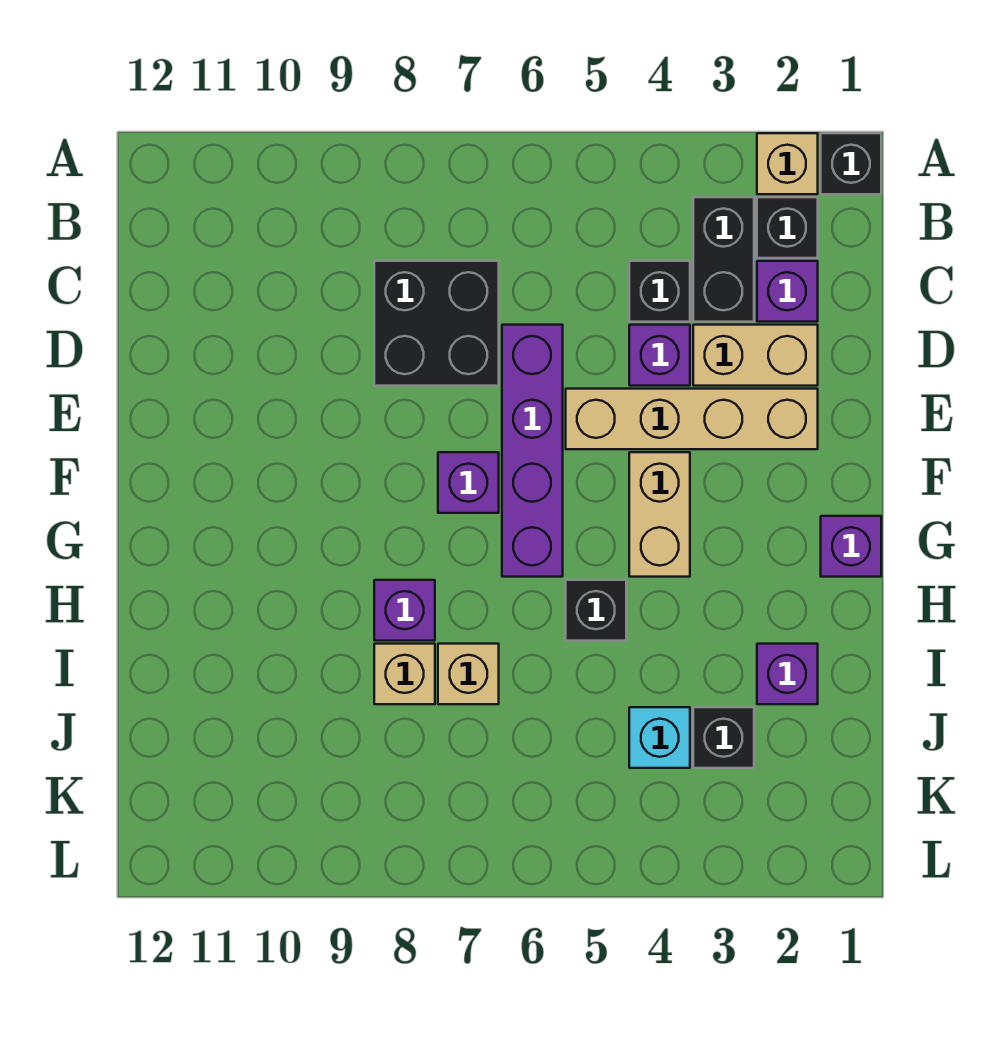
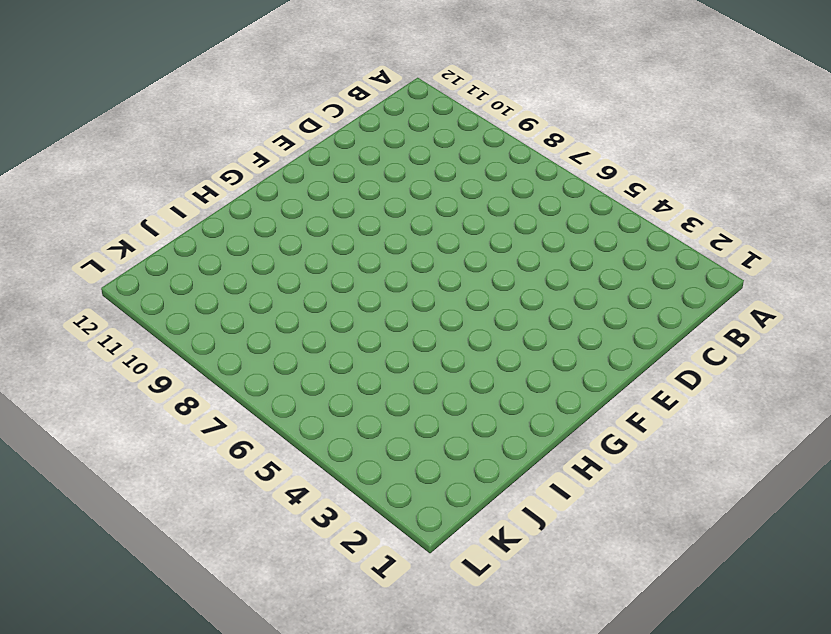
none -> black brick A1 level 1
none -> tan brick A2 level 1
none -> black brick B2 level 1

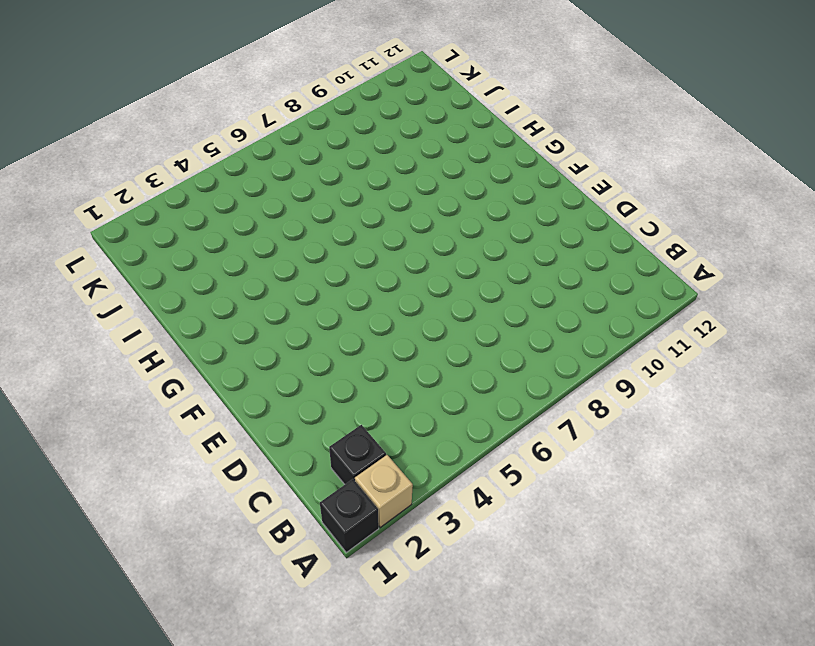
none -> black brick B3:C3 level 1
none -> purple brick C2 level 1
none -> black brick C4 level 1

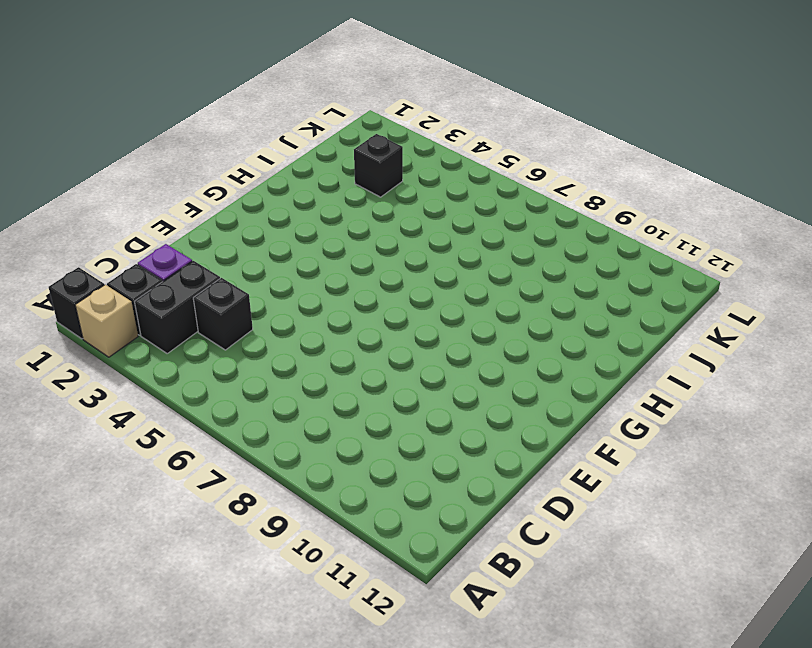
none -> black brick C7:D8 level 1
none -> tan brick D2:D3 level 1
none -> purple brick D4 level 1

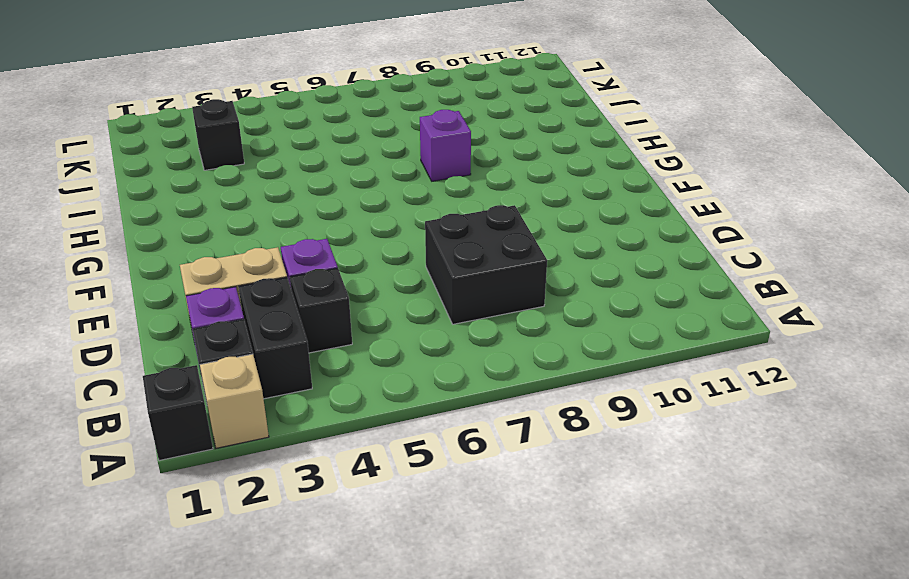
none -> purple brick D6:G6 level 1
none -> tan brick E2:E5 level 1
none -> tan brick F4:G4 level 1

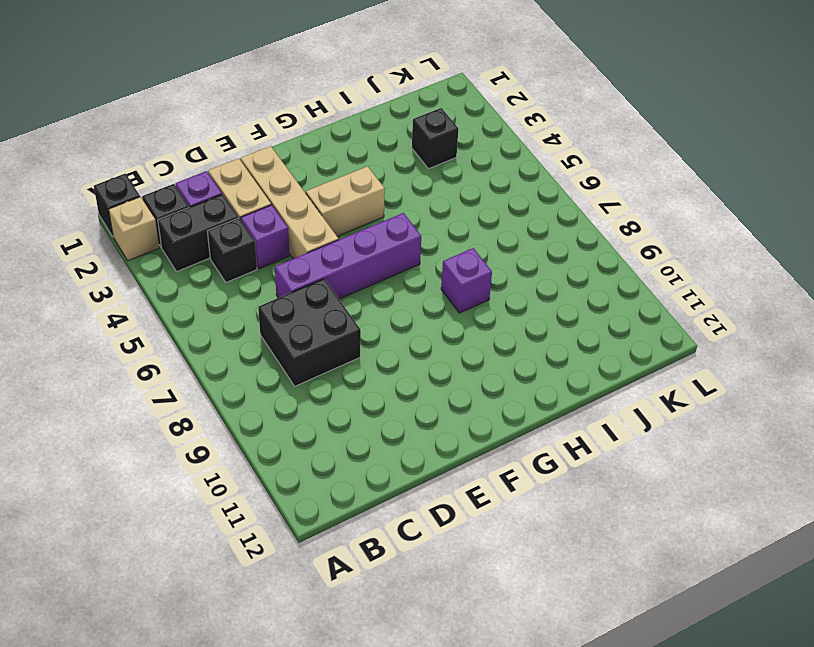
none -> purple brick F7 level 1
none -> purple brick G1 level 1
none -> black brick H5 level 1

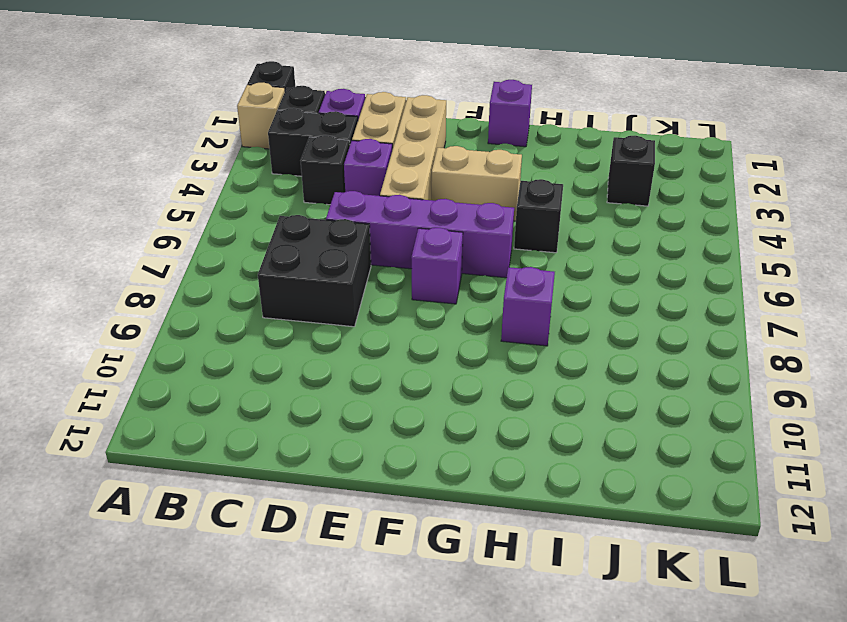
none -> purple brick I2 level 1
none -> tan brick I7 level 1
none -> tan brick I8 level 1

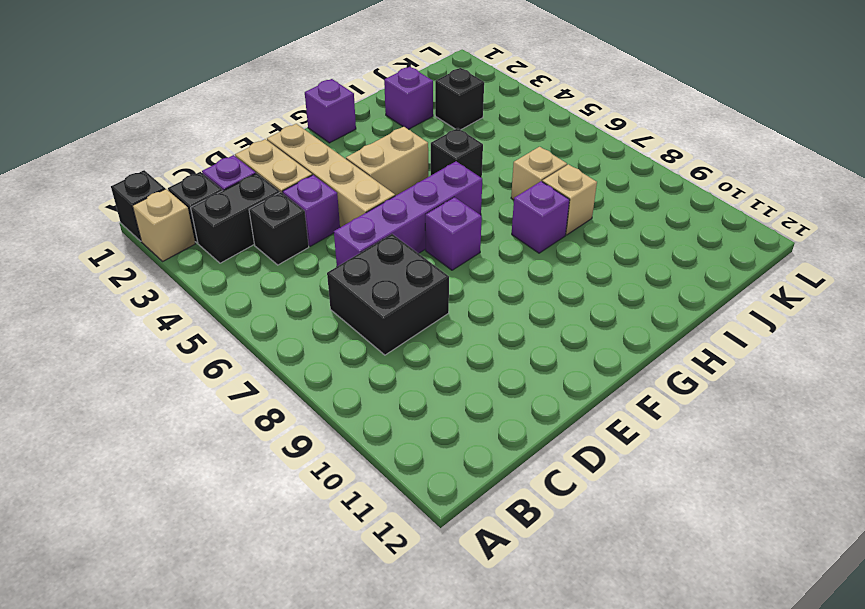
none -> cyan brick J4 level 1

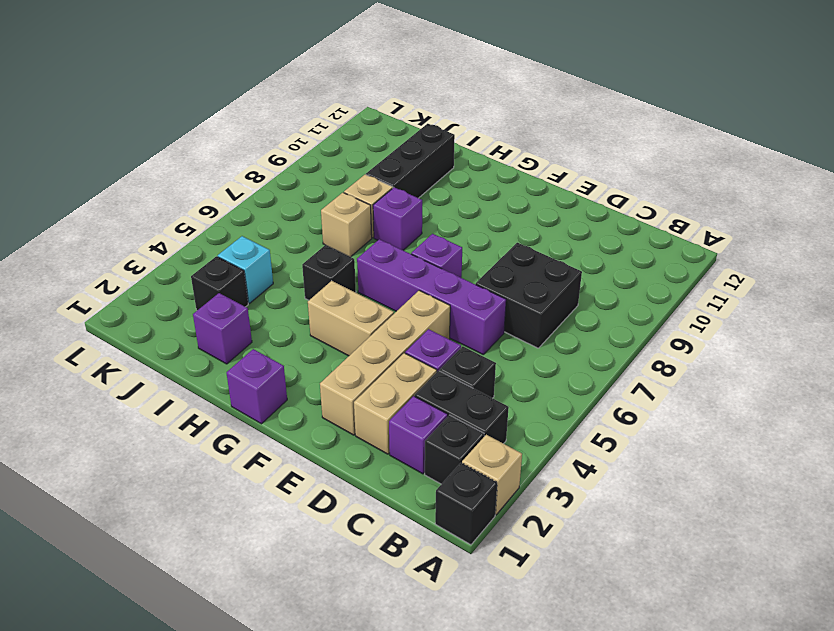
black brick I9:I11 level 1 -> none

